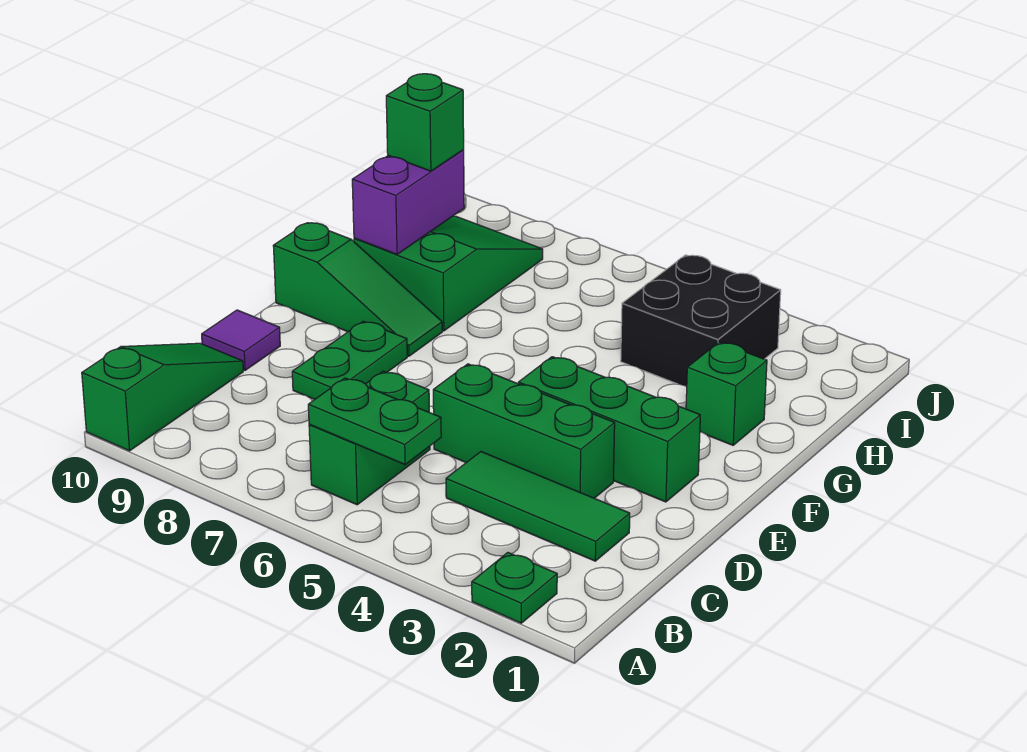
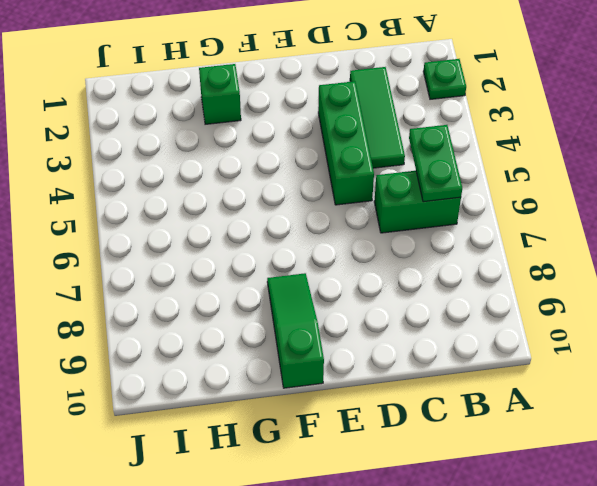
none -> green slope A10:C10 level 1 top A
none -> green plate D8:E8 level 1
none -> purple tile D10 level 1

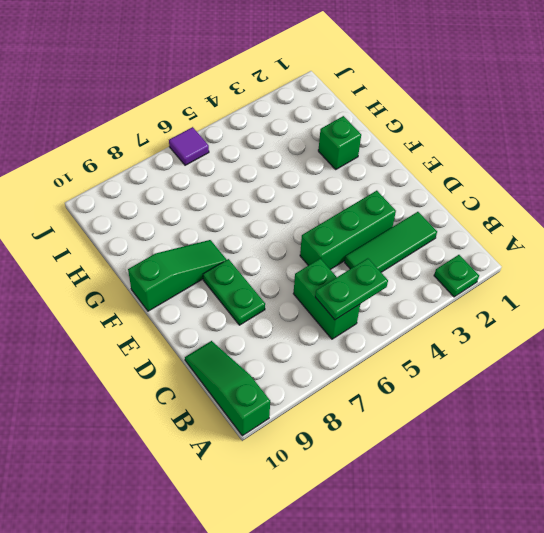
purple tile J6 level 1 -> purple tile D10 level 1
none -> green brick E2:E4 level 1
none -> green slope G8:I9 level 1 top G
none -> black brick H3:I4 level 1

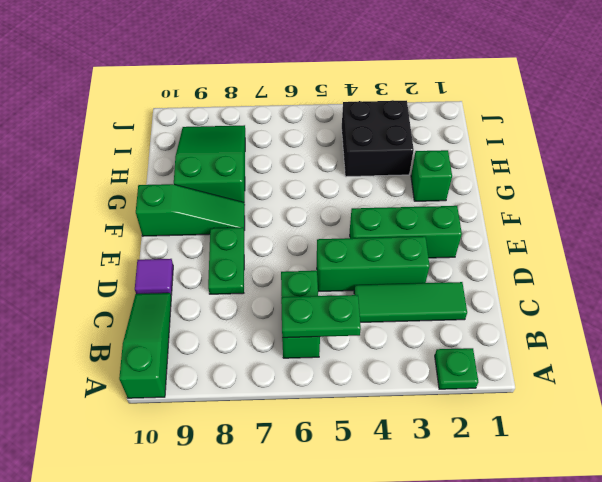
none -> purple brick G9:H9 level 2
none -> green brick H9 level 3

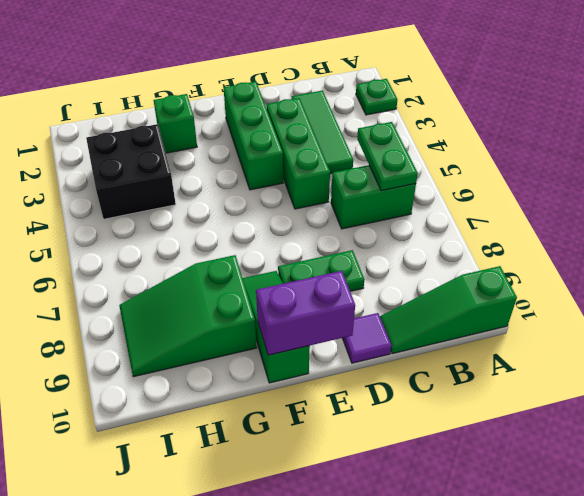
purple brick E10:F10 level 2 -> purple brick G9:H9 level 2
none -> green brick H9 level 3

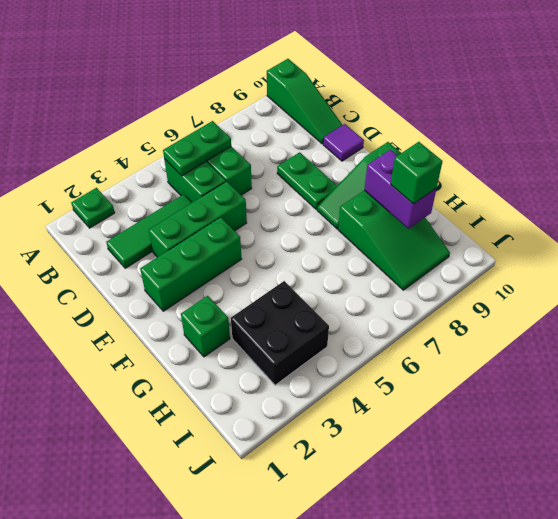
green brick B5:C5 level 1 -> none

